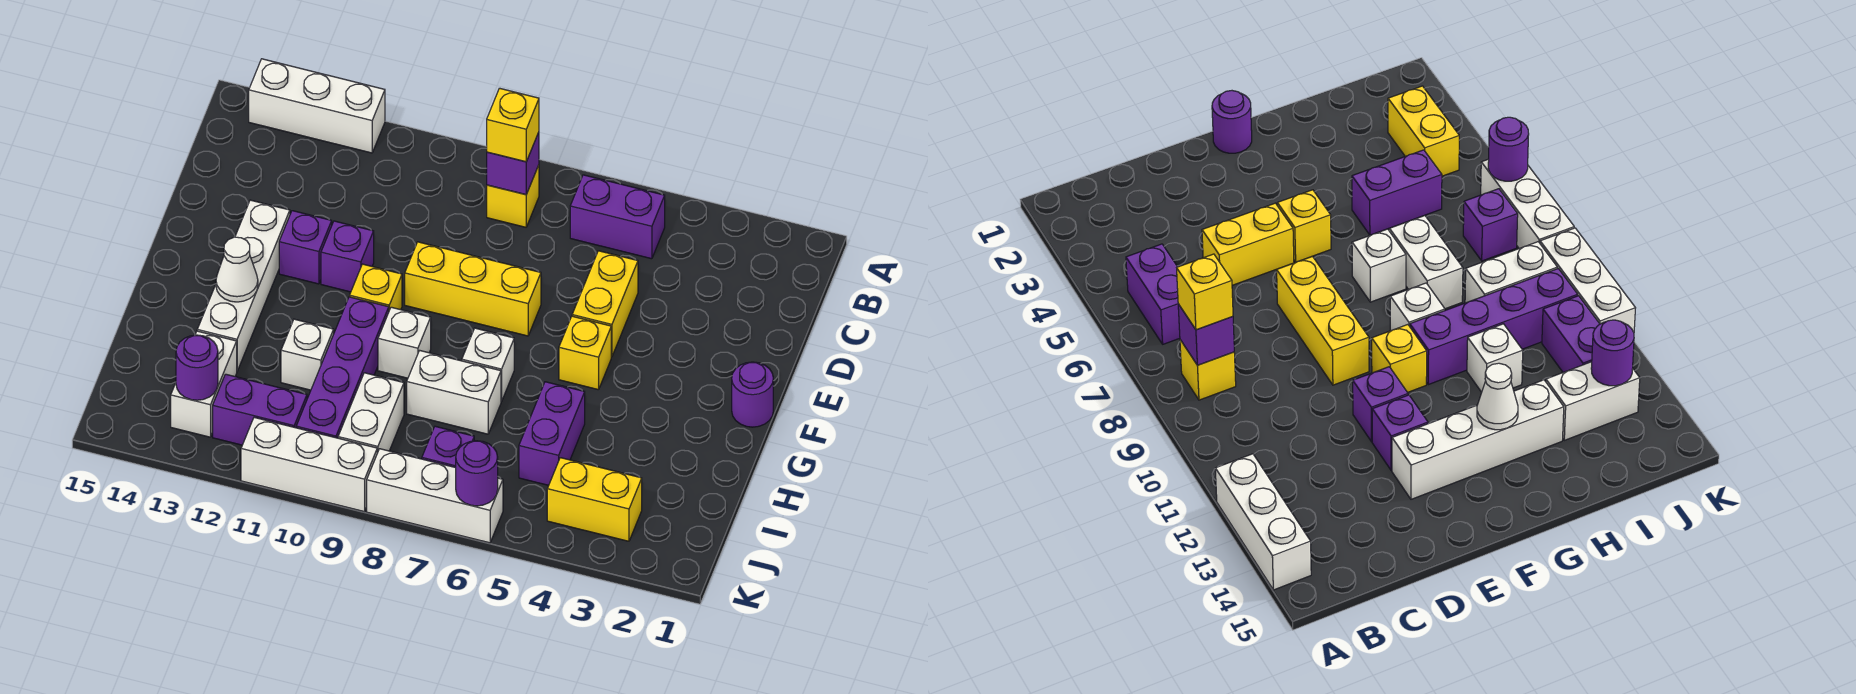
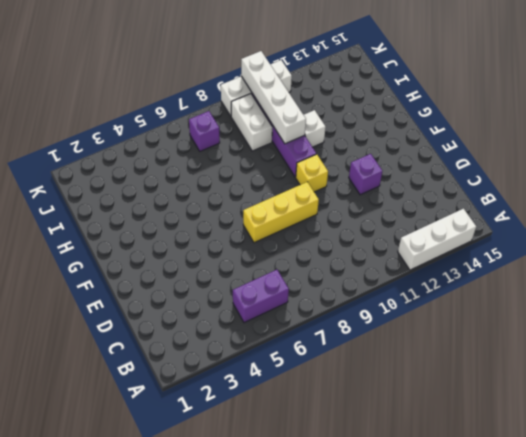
white brick H10:K10 level 2 -> white brick E13:H13 level 1
none -> yellow brick B8 level 1
none -> yellow brick D5:E5 level 1
none -> purple brick E11 level 1

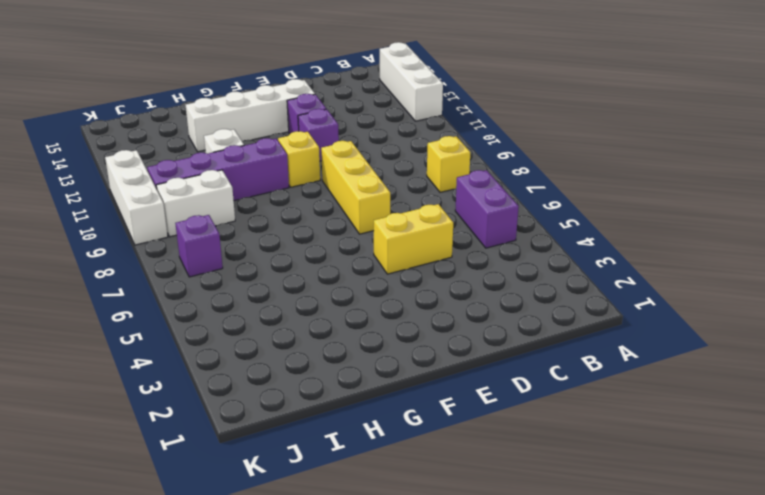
none -> purple round brick F1 level 1
none -> yellow brick F5 level 1
none -> white brick G7 level 1

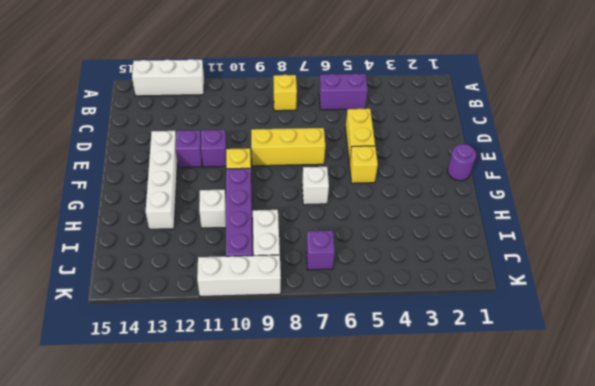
none -> white brick G9 level 1
none -> purple brick H5:I5 level 1
none -> white brick H7:H8 level 1

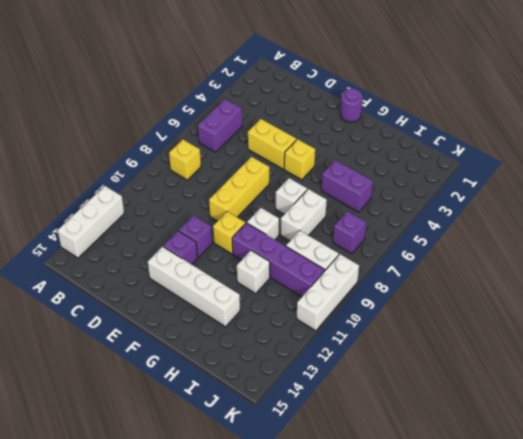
none -> white brick I13:J13 level 1
none -> yellow brick J3:J4 level 1
none -> purple brick J11:J12 level 1

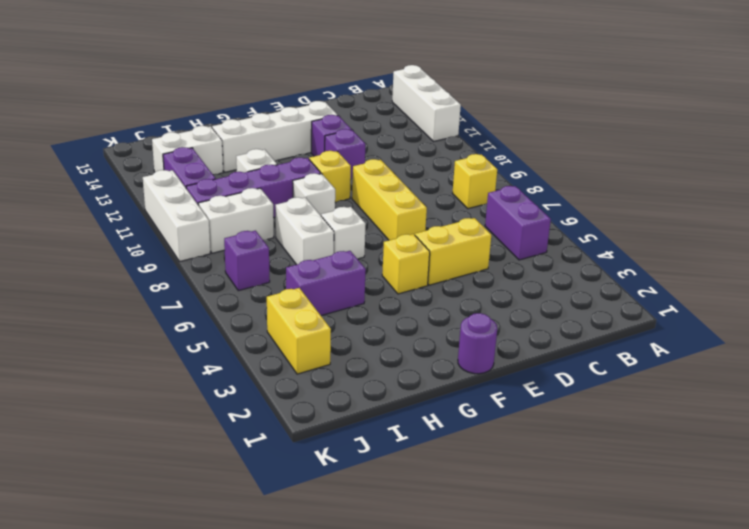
none -> white brick K6:K8 level 1
none -> purple brick B8 level 2
none -> white cone G13 level 2

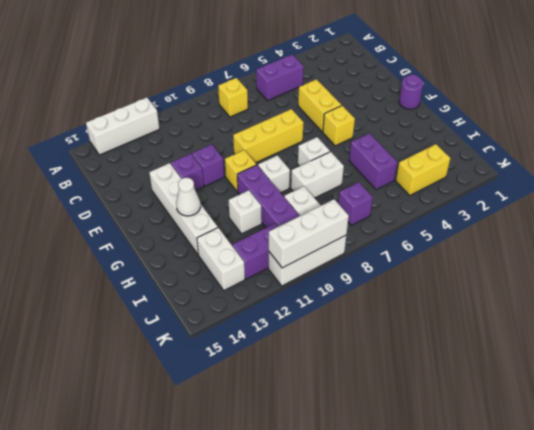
white brick K9:K11 level 2 -> white brick K6:K8 level 1
none -> purple brick B8 level 2
none -> purple round brick J13 level 2
none -> purple round brick K6 level 2

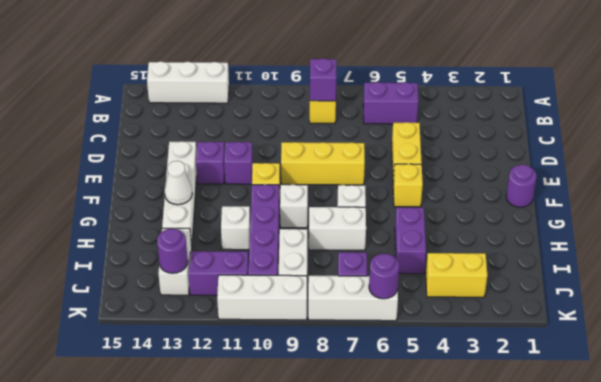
none -> yellow brick B8 level 3

